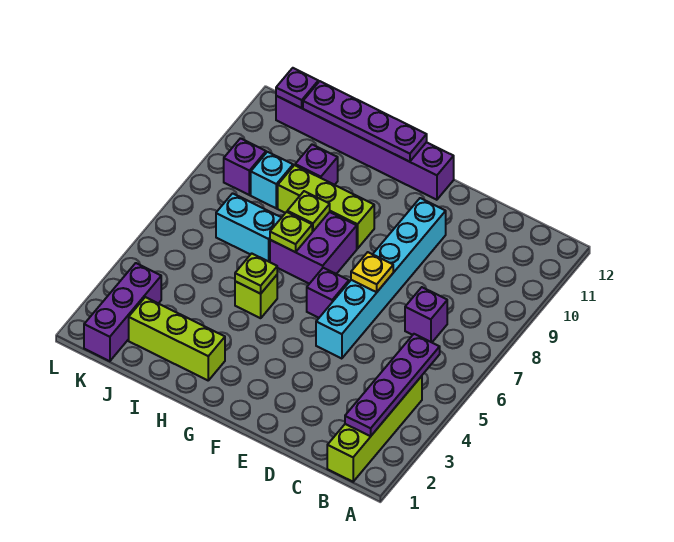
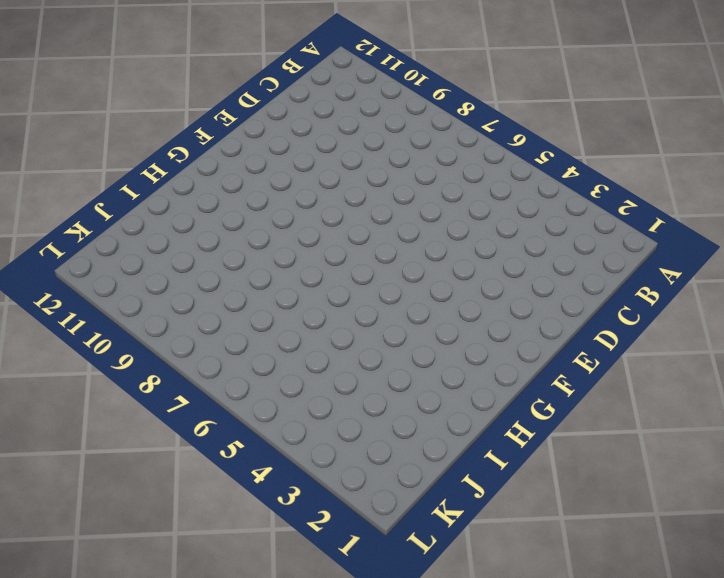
none -> lime brick B1:B4 level 1
none -> purple brick C7 level 1
none -> cyan brick E5:E10 level 1

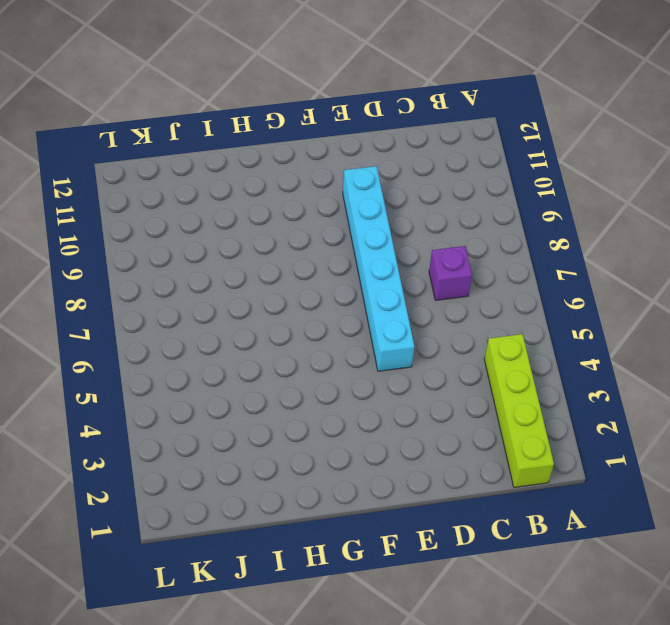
none -> purple brick F6 level 1
none -> purple brick F12:K12 level 1
none -> purple brick G7:H8 level 1

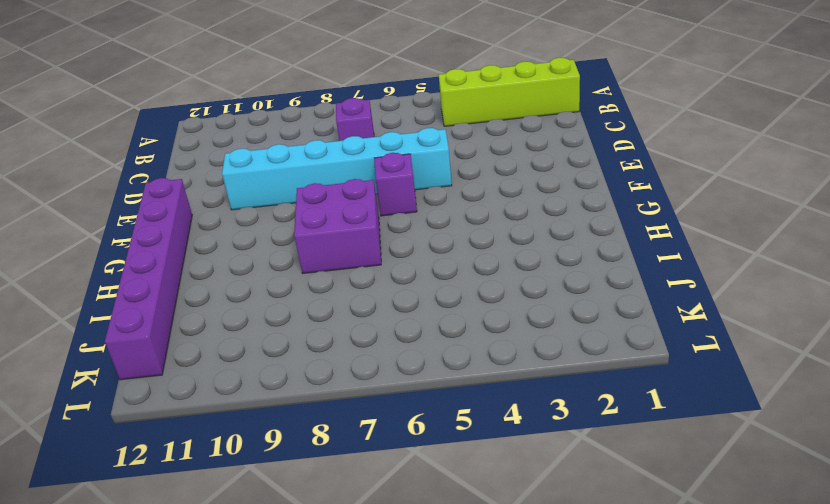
none -> lime brick G9:I9 level 1
none -> lime brick H2:J2 level 1
none -> lime brick H5 level 1

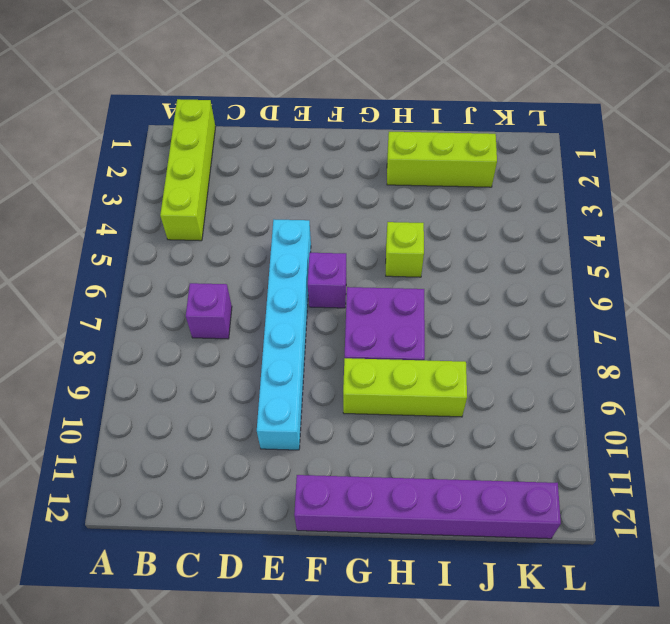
none -> cyan brick I7:J7 level 1
none -> purple brick I10 level 1
none -> cyan brick J9 level 1

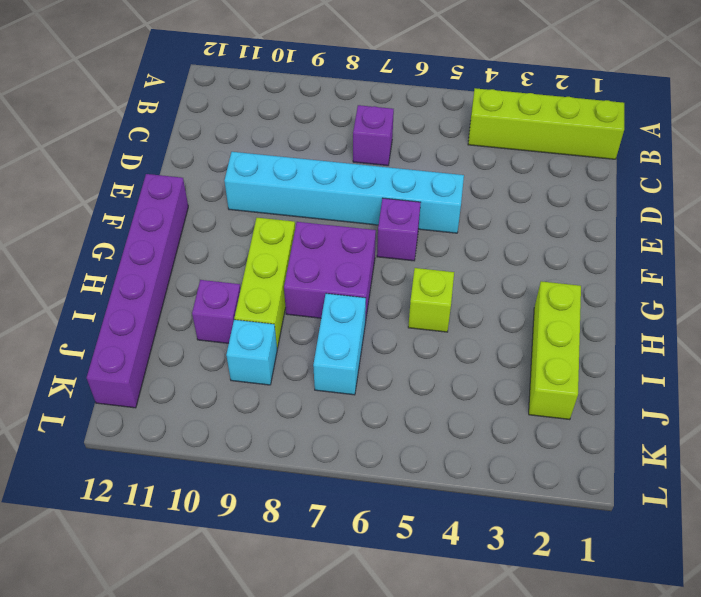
none -> purple brick K1:K3 level 1
none -> purple brick K9 level 1
none -> purple plate B2:B5 level 2

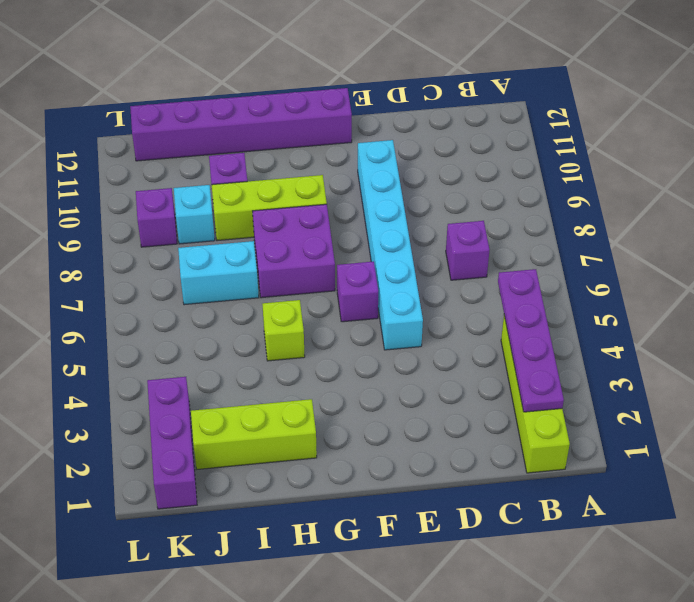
none -> yellow plate E7 level 2
none -> purple plate G12:J12 level 2
none -> lime plate H5 level 2

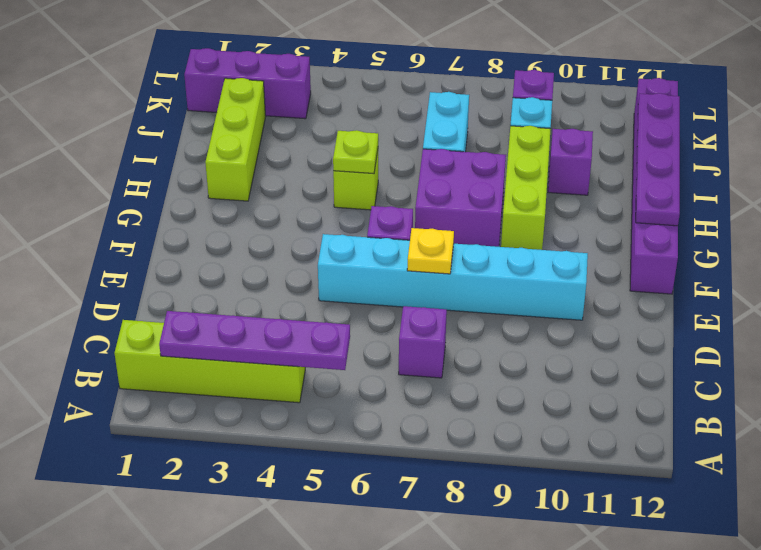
none -> lime plate H7 level 2
none -> lime plate H8 level 2
none -> purple plate K12 level 2

